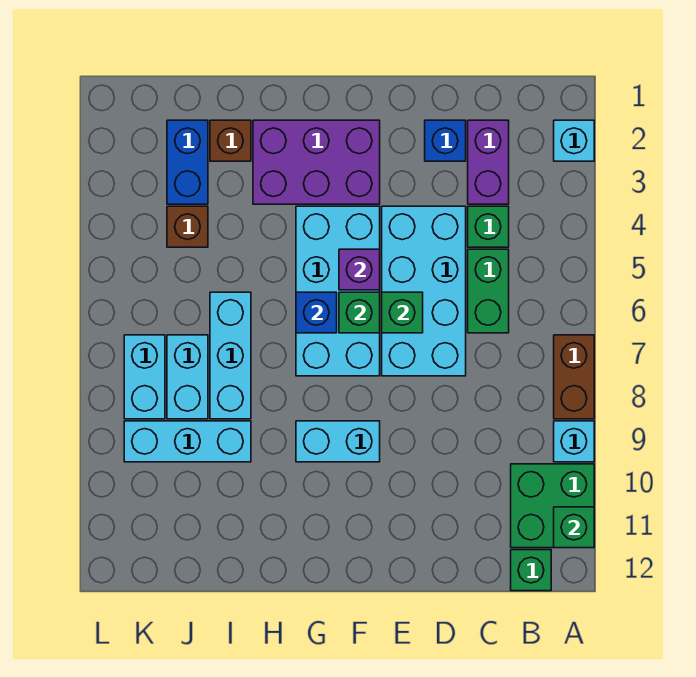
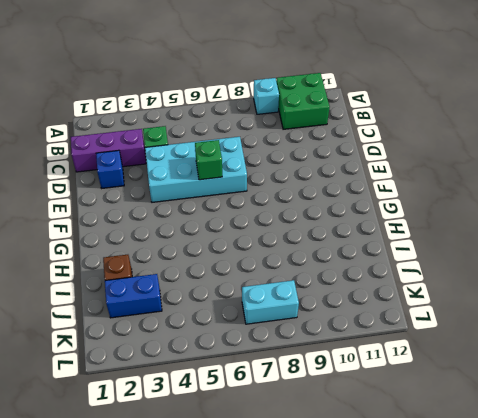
purple brick C1:C3 level 1 -> purple brick C2:C3 level 1
none -> cyan brick A2 level 1
none -> brown brick A7:A8 level 1
none -> green brick B12 level 1

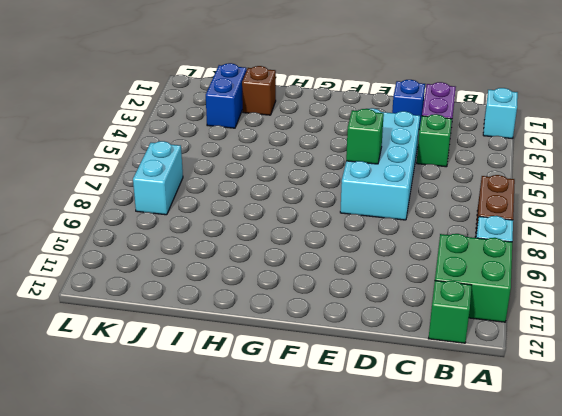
none -> green brick C5:C6 level 1
none -> purple brick F2:H3 level 1
none -> cyan brick F4:G7 level 1

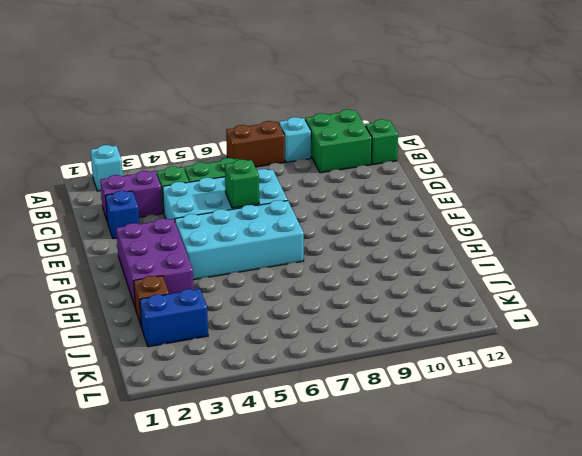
none -> cyan brick F9:G9 level 1
none -> cyan brick I6:I8 level 1
none -> cyan brick I9:K9 level 1

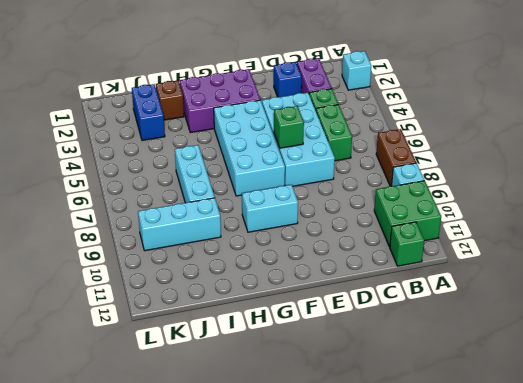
none -> brown brick J4 level 1
none -> cyan brick J7:J8 level 1
none -> cyan brick K7:K8 level 1

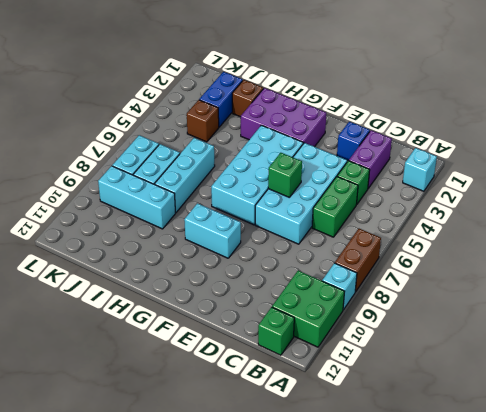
none -> green brick A11 level 2
none -> purple brick F5 level 2
none -> green brick F6 level 2

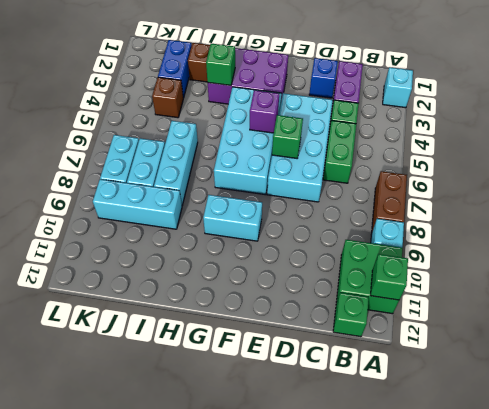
green brick H3 level 2 -> green brick F6 level 2
none -> blue brick G6 level 2

